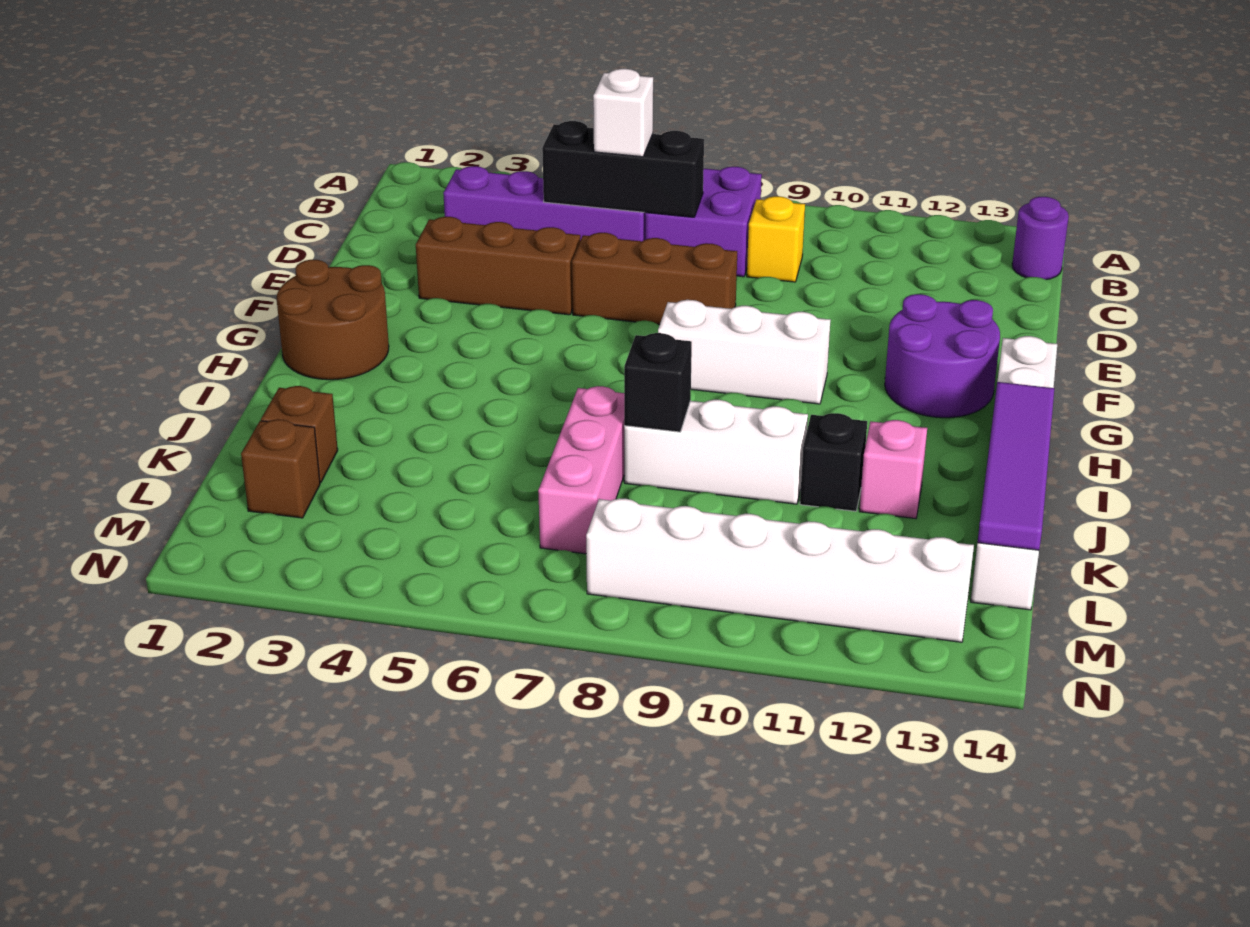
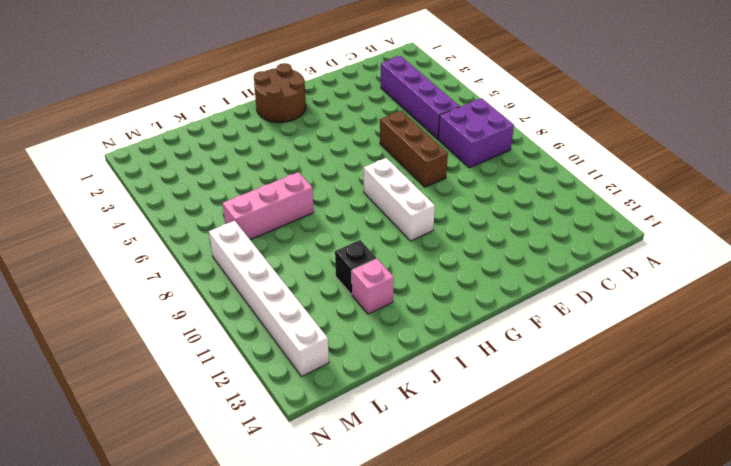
none -> purple round brick B14 level 1
none -> yellow brick C9 level 1
none -> brown brick E3:E5 level 1

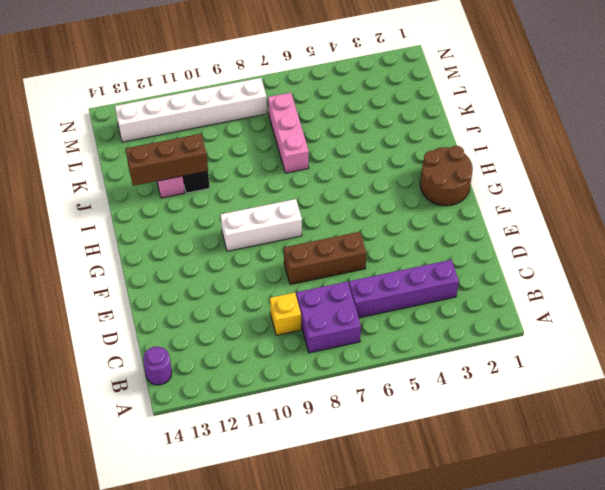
brown brick J11:J13 level 2 -> brown brick E3:E5 level 1
none -> purple round brick F12:G13 level 1
none -> white brick G14:L14 level 1
none -> white brick J8:J10 level 1

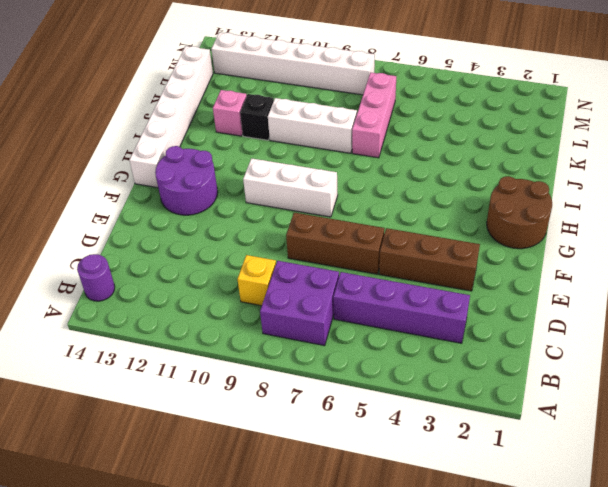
none -> brown brick K2 level 1
none -> brown brick L2 level 1
none -> black brick C5:C7 level 2

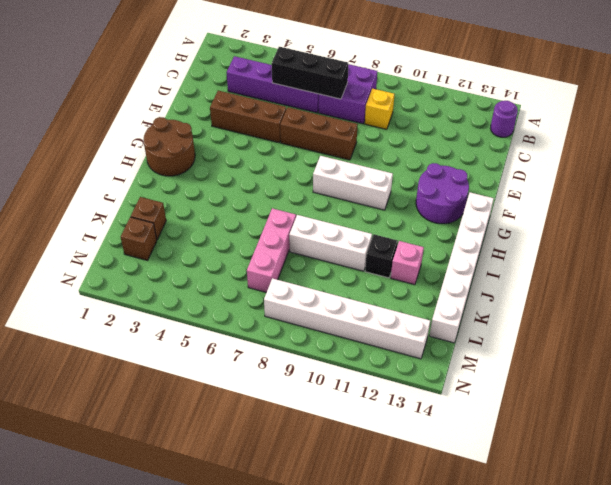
none -> purple tile I14:L14 level 2
none -> black brick J8 level 2
none -> white brick C6 level 3

